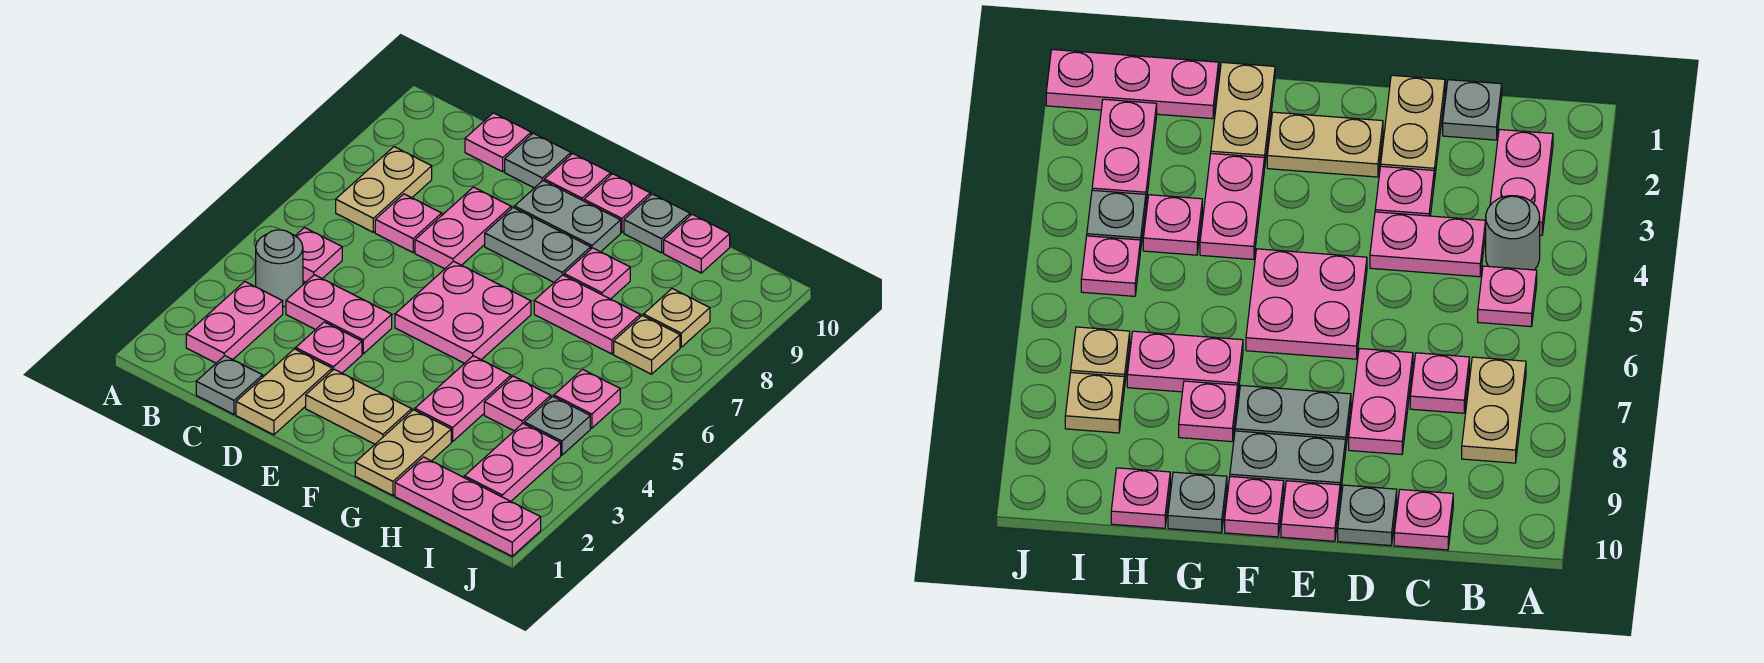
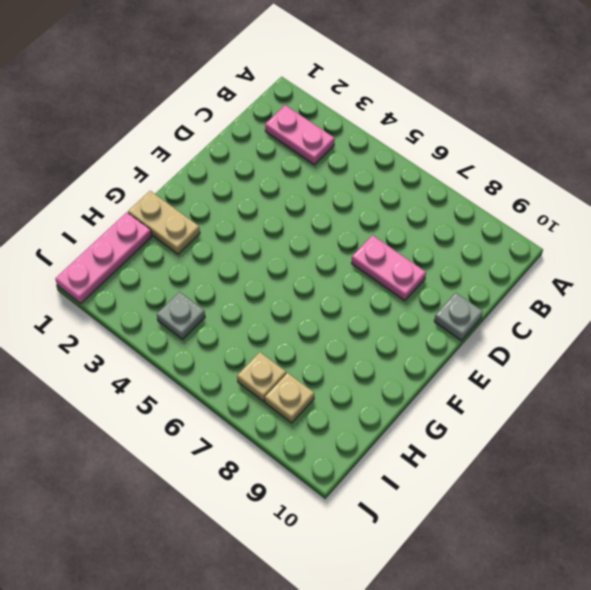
none -> grey round brick B4 level 1
none -> pink plate B5 level 1
none -> tan plate B7:B8 level 1
none -> grey plate C1 level 1

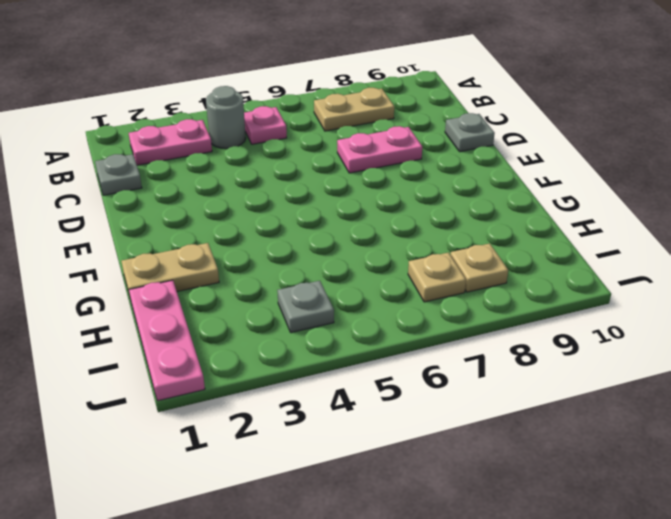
none -> pink plate C4:D4 level 1
none -> pink plate C7 level 1
none -> pink plate C10 level 1
none -> tan plate D1:D2 level 1

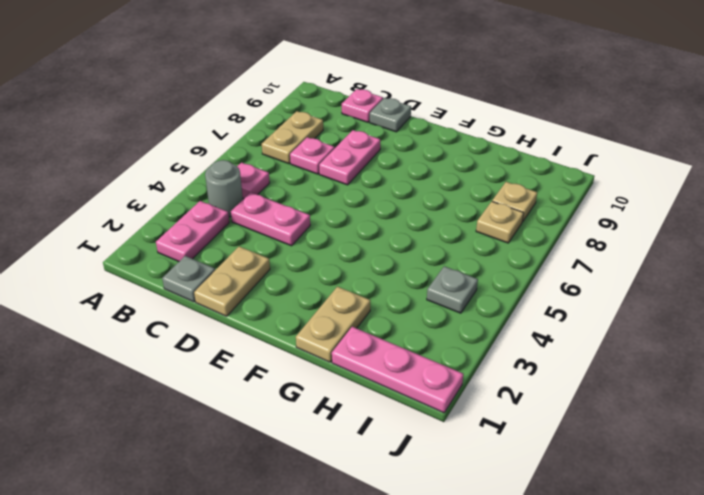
none -> pink plate D3 level 1
none -> tan plate E2:F2 level 1
none -> pink plate E5:F6 level 1
none -> grey plate E8:F8 level 1

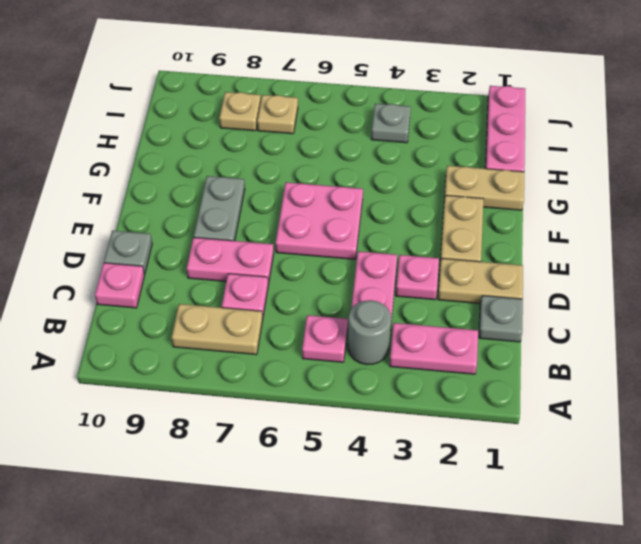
none -> grey plate E9:F9 level 1
none -> pink plate E10 level 1
none -> pink plate F10 level 1
none -> pink plate G3:G4 level 1

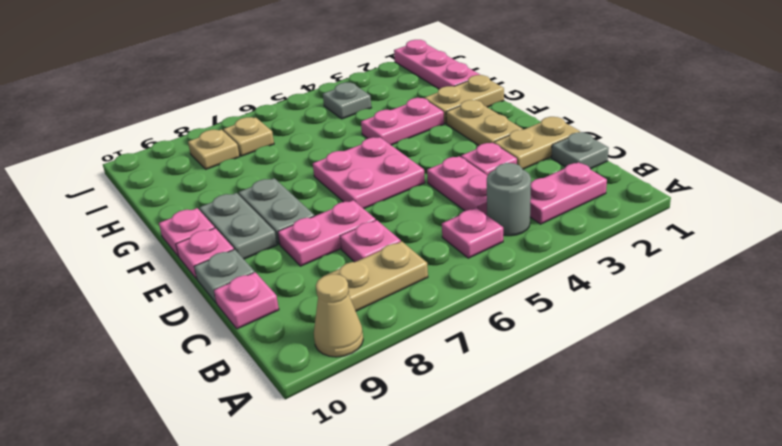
tan cone A9 level 1 -> none
none -> pink plate G7:H7 level 1
none -> pink plate G8 level 1
none -> grey plate G10 level 1
none -> pink plate H4 level 1

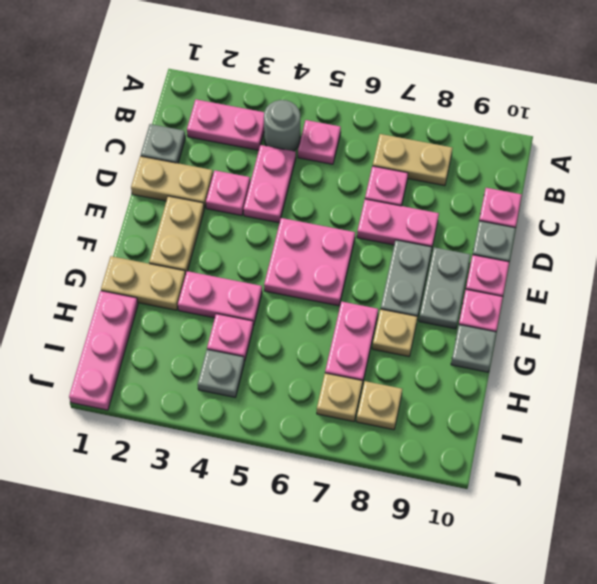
tan plate G8 level 1 -> pink plate G8 level 1
none -> pink plate H10 level 1
none -> pink plate I2:I3 level 1
none -> pink plate I5 level 1

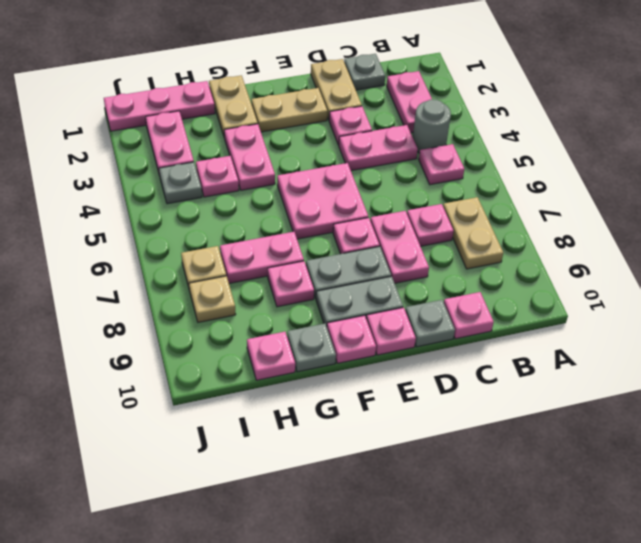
pink plate E7 level 1 -> pink plate I5 level 1

